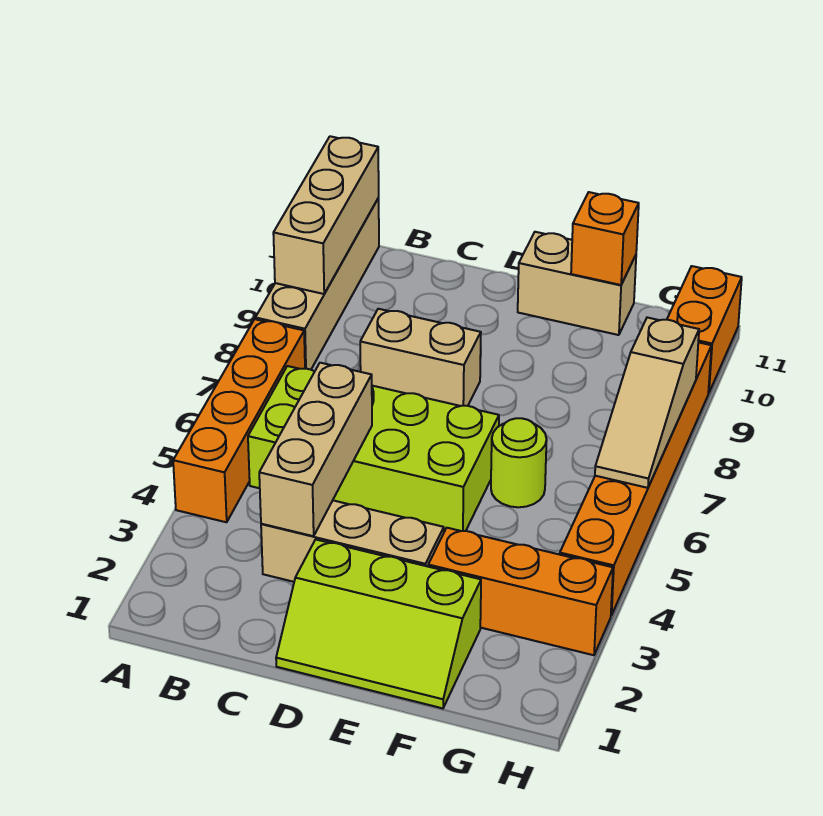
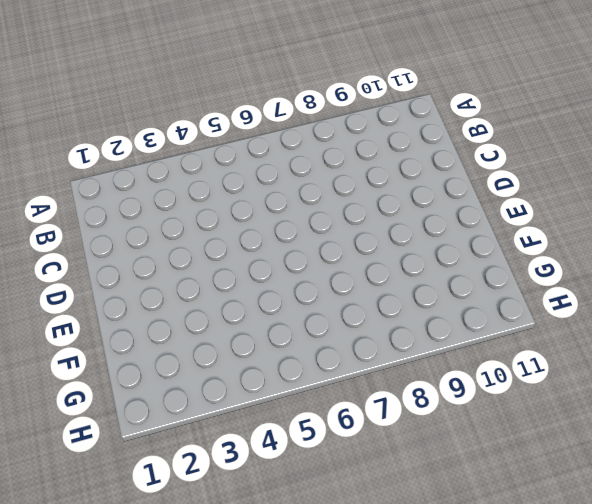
none -> orange brick A4:A7 level 1
none -> tan brick A8:A11 level 1
none -> lime brick B5:E6 level 1

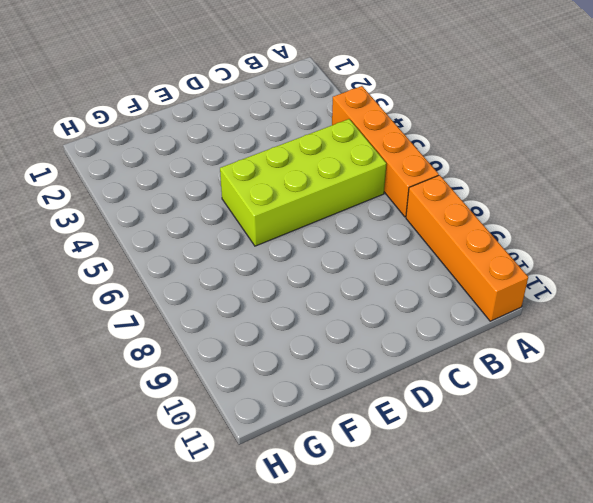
orange brick A8:A11 level 1 -> tan brick A8:A11 level 1
none -> tan brick C3:E3 level 1
none -> tan brick C8:D8 level 1
none -> lime slope D1:F2 level 1 top 2

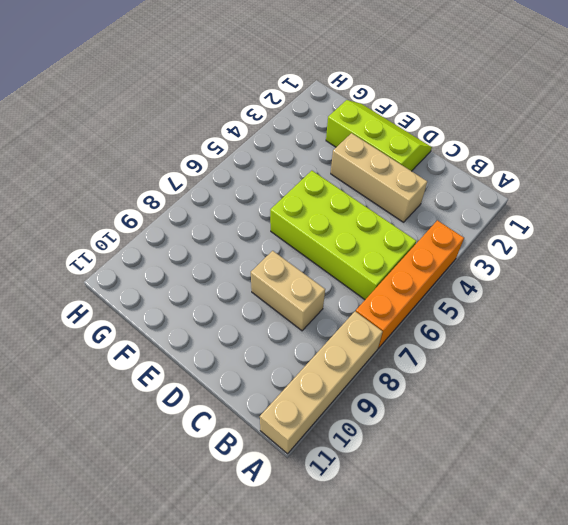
none -> tan brick E11:F11 level 1
none -> orange brick F3:H3 level 1
none -> lime round brick F6 level 1

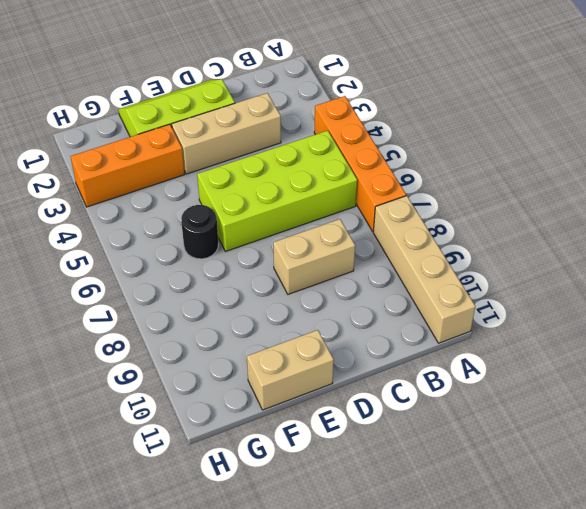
black round brick F6 level 1 -> lime round brick F6 level 1
none -> orange brick H4:H9 level 1
none -> orange brick H10:H11 level 1
none -> tan brick A9:A11 level 2

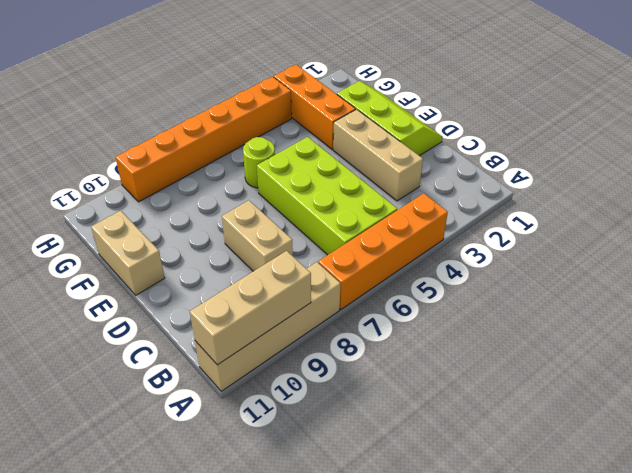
none -> orange brick H10:H11 level 1
none -> tan brick C3:C5 level 2
none -> orange brick F11 level 2

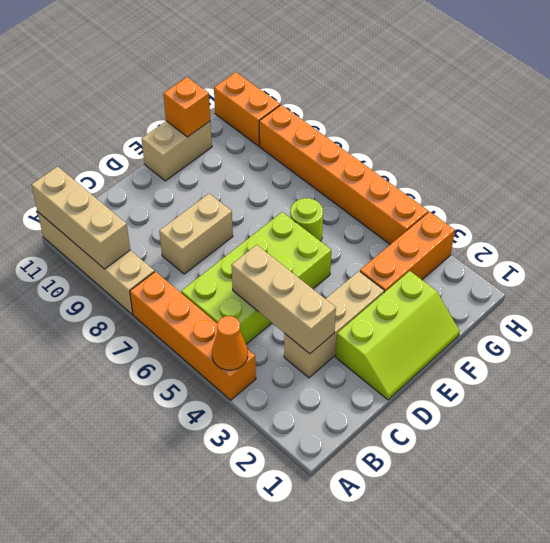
orange cone A4 level 2 -> none
none -> tan slope H6:H8 level 2 top 8

